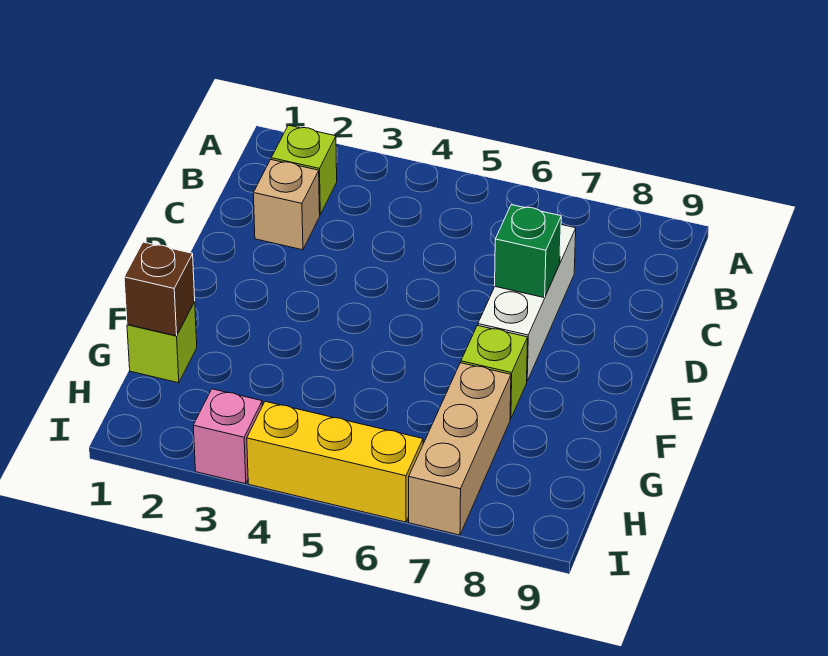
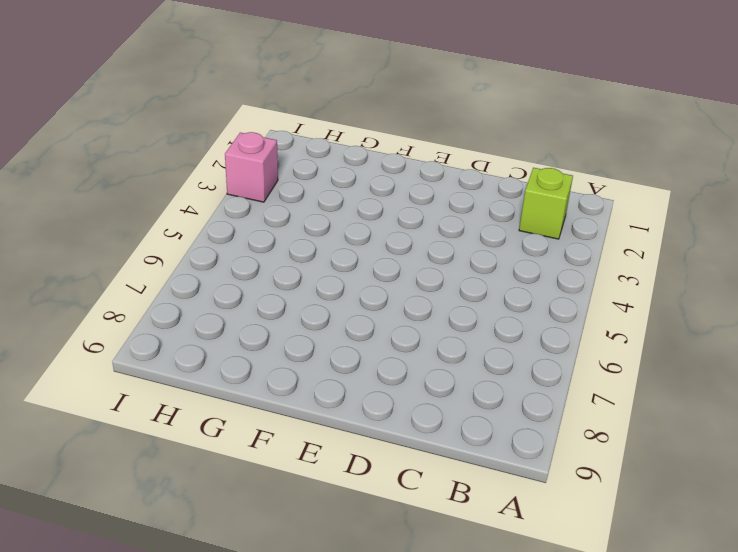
none -> tan brick C2 level 1
none -> white brick C7:E7 level 1

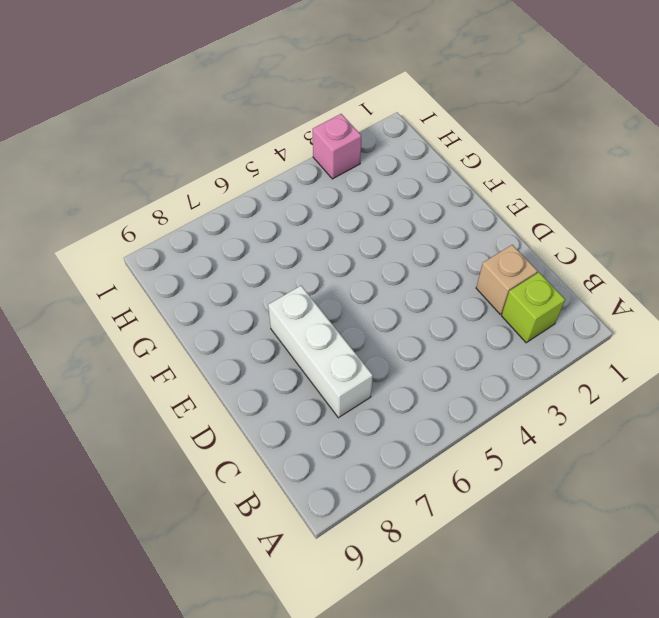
none -> lime brick F7 level 1
none -> lime brick G1 level 1

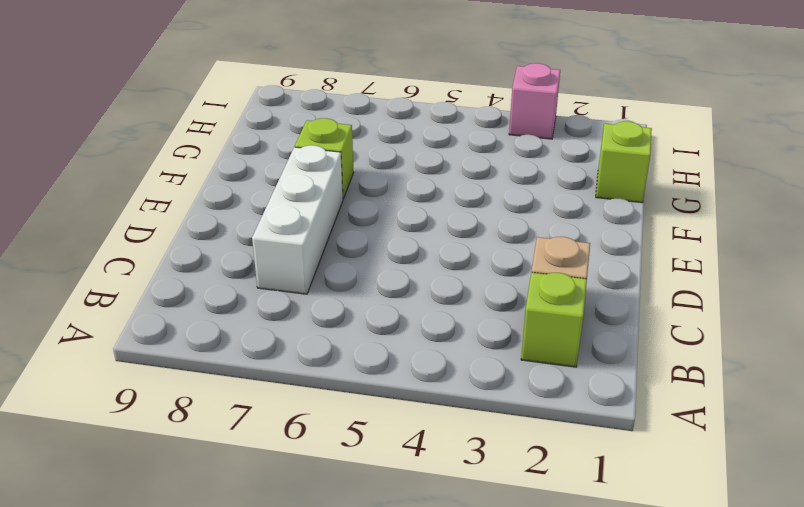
none -> tan brick G7:I7 level 1
none -> yellow brick I4:I6 level 1

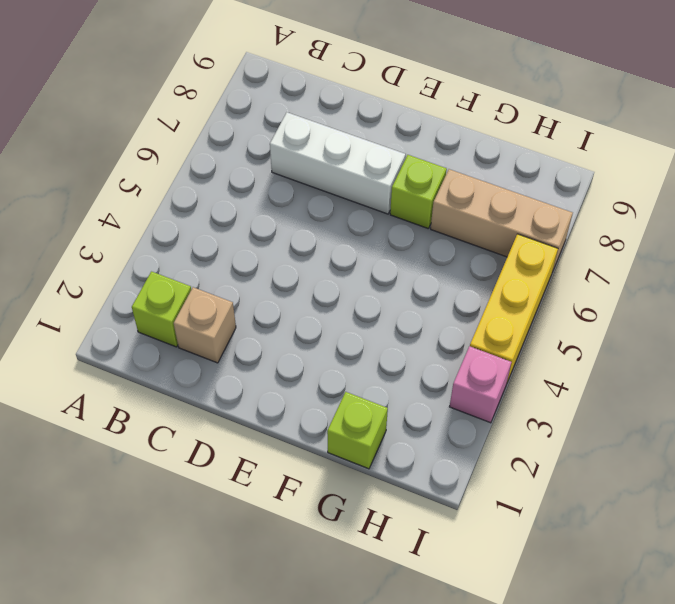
none -> green brick D7 level 2
none -> brown brick G1 level 2

